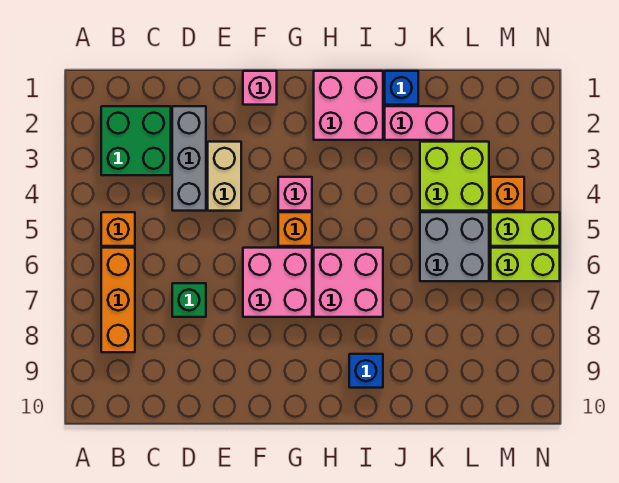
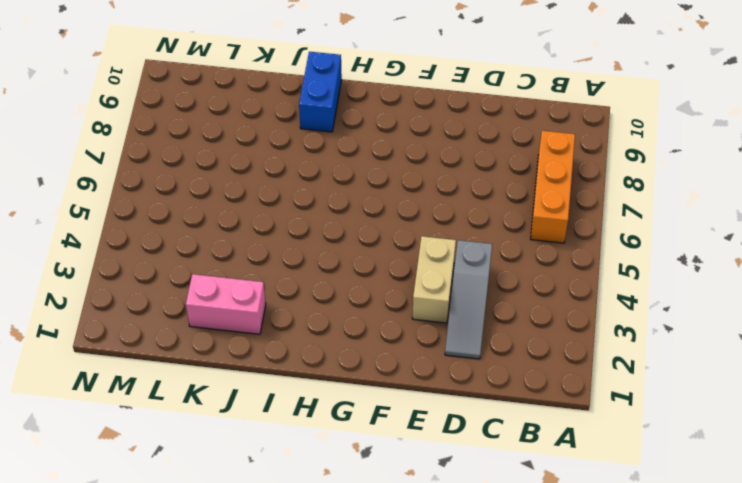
grey slope D2:D4 level 1 top 4 -> grey brick D2:D4 level 1
blue brick I9:I10 level 1 -> blue brick I9 level 1
none -> green brick B2:C3 level 1
none -> orange brick B5 level 1
none -> green brick D7 level 1

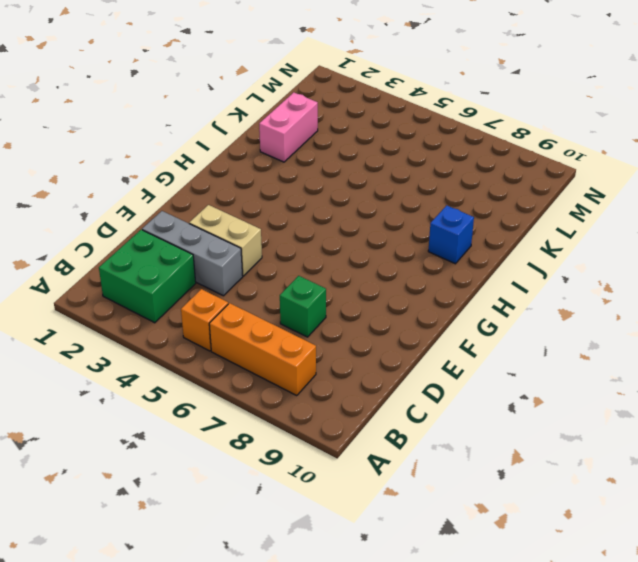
none -> pink brick F1 level 1
none -> pink brick F6:G7 level 1
none -> pink brick G4 level 1

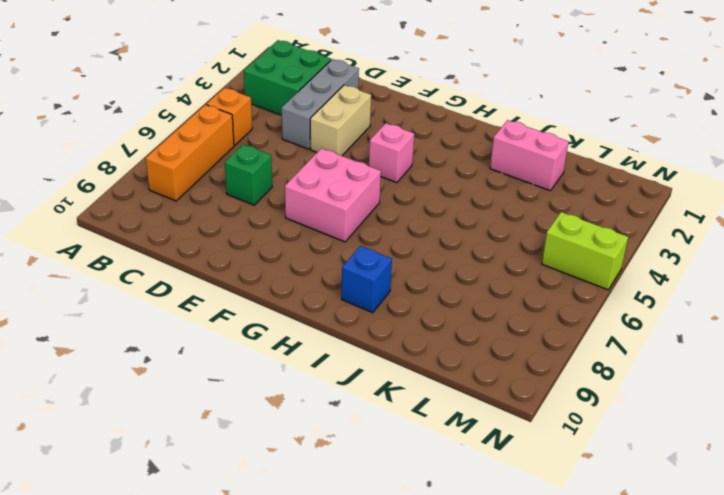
none -> pink brick F1 level 1
none -> orange brick G5 level 1
none -> pink brick H1:I2 level 1

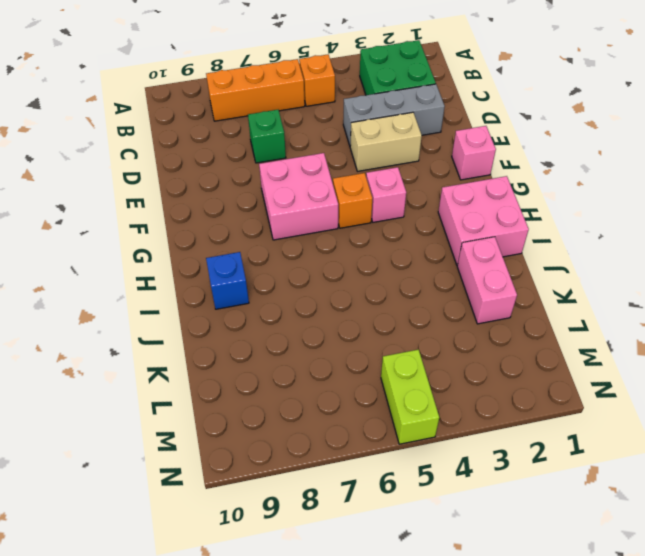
none -> pink brick H6:I7 level 1
none -> blue brick J1 level 1
none -> lime brick K3:L4 level 1

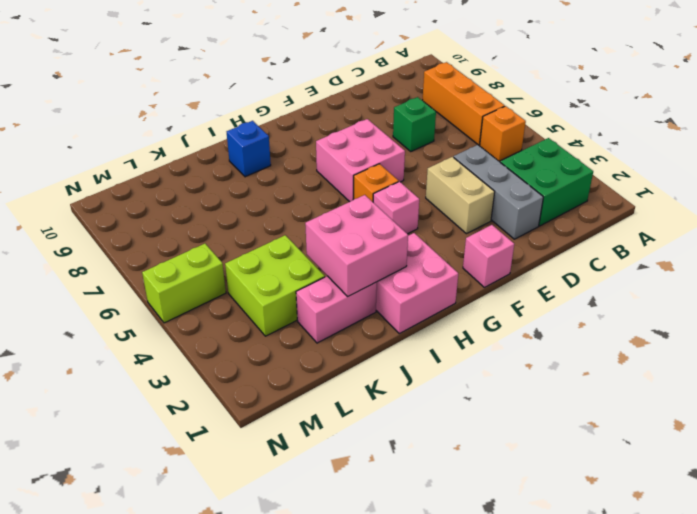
pink brick I2:J3 level 2 -> pink brick H6:I7 level 1
none -> blue brick J1 level 1
none -> grey brick K5:L6 level 1
none -> orange brick M4 level 1

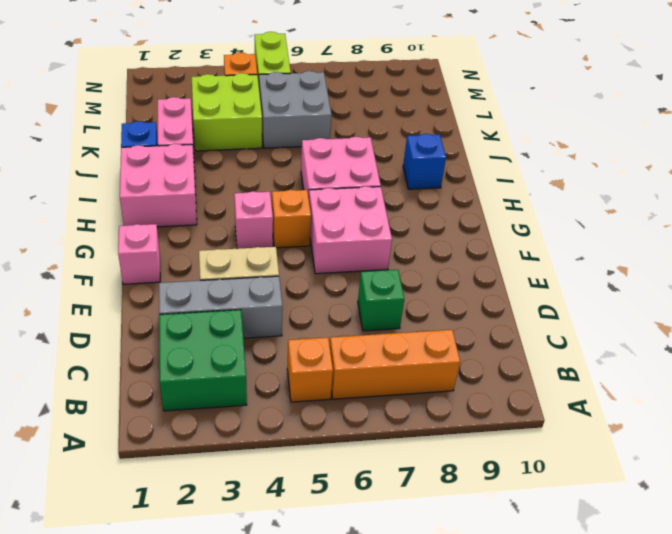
none -> lime brick M6:N6 level 1

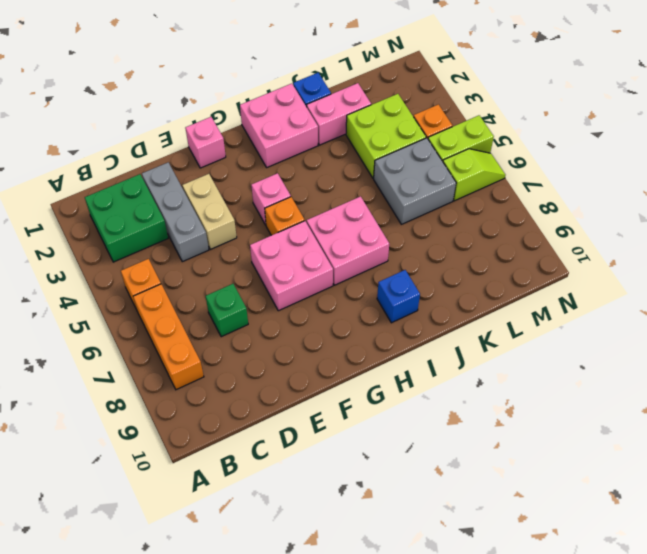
lime slope M6:N6 level 1 top M -> lime brick M6:N6 level 1

